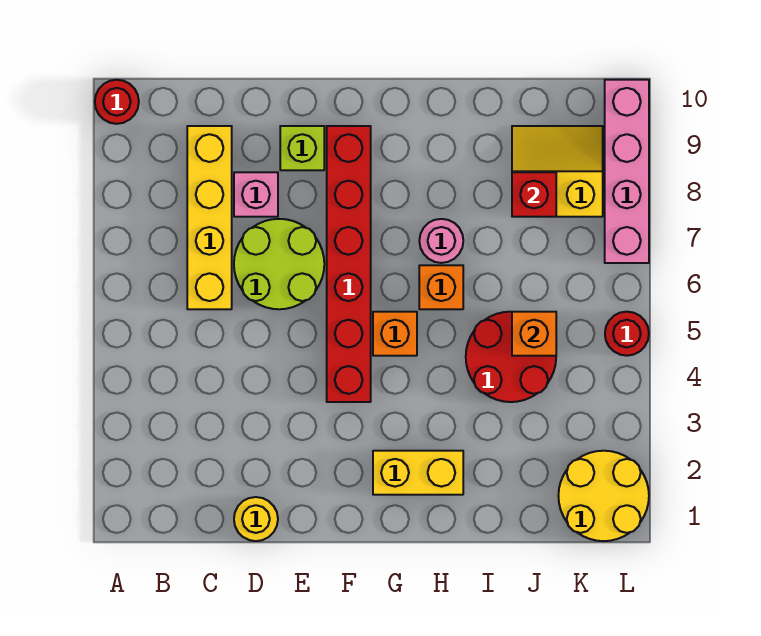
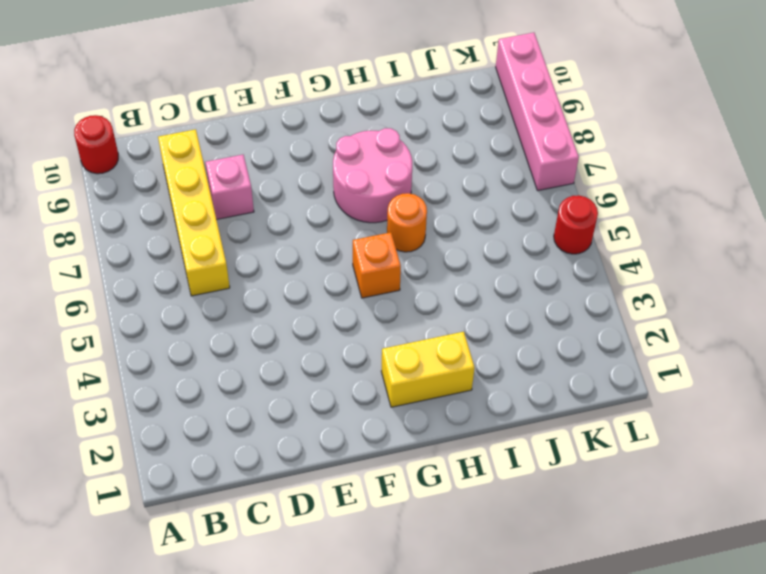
pink round brick G7:H8 level 1 -> pink round brick H7 level 1
orange round brick H6 level 1 -> orange brick H6 level 1
none -> yellow round brick D1 level 1
none -> lime round brick D6:E7 level 1
none -> lime brick E9 level 1

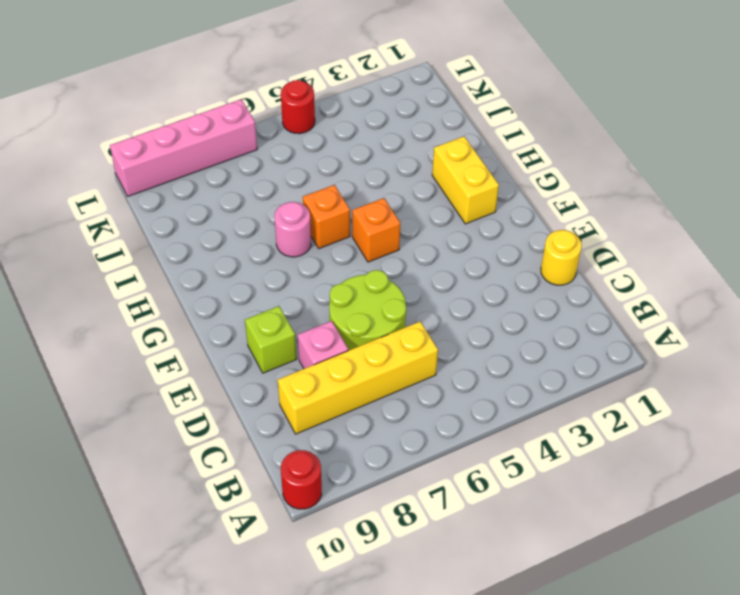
none -> red brick F4:F9 level 1
none -> red round brick I4:J5 level 1
none -> yellow slope J8:K9 level 1 top 8

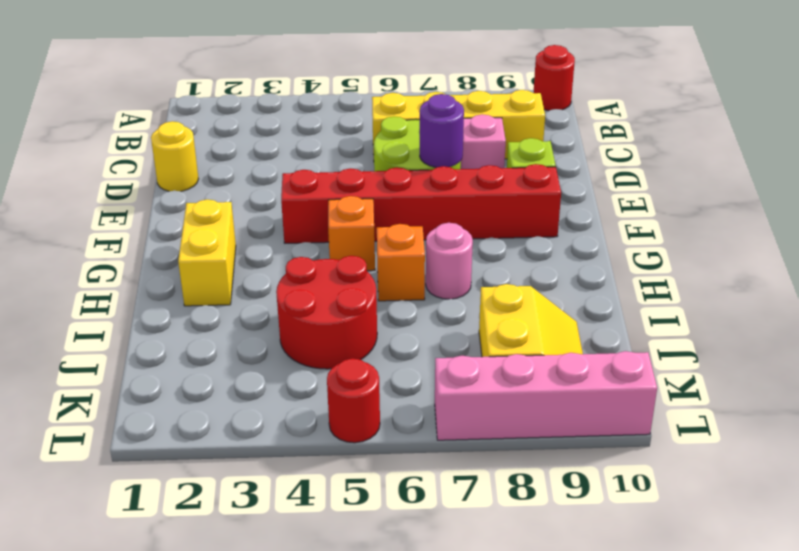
purple round brick E7 level 2 -> none
none -> yellow round brick K1:L2 level 1
none -> orange brick J5 level 2
none -> red brick J8 level 2

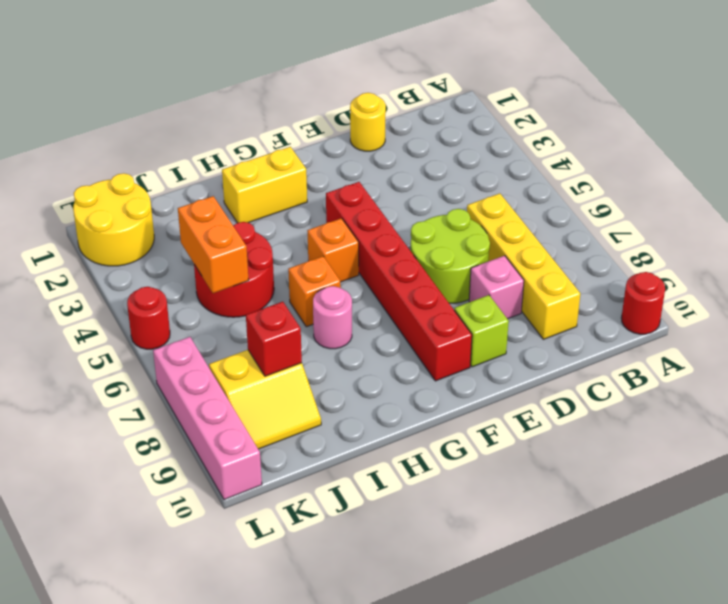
orange brick J4:J5 level 2 -> orange brick J5 level 2

